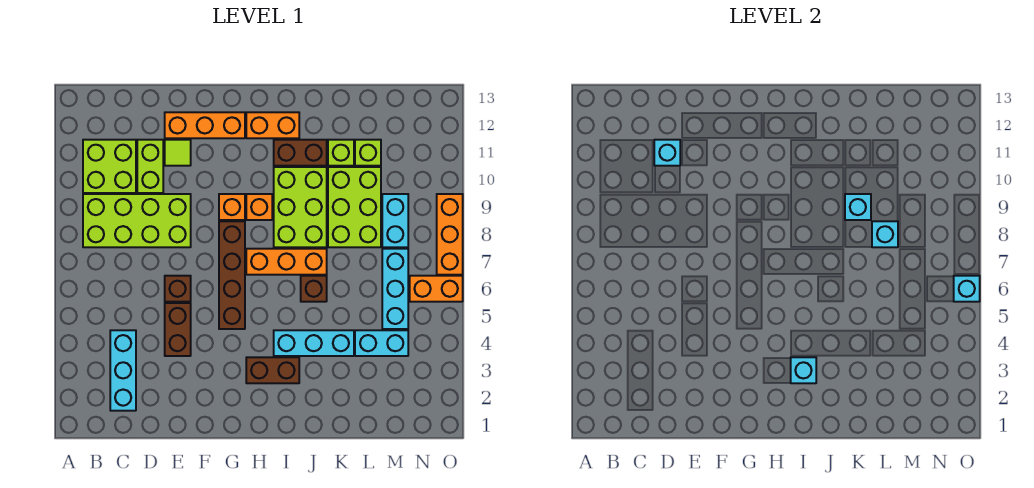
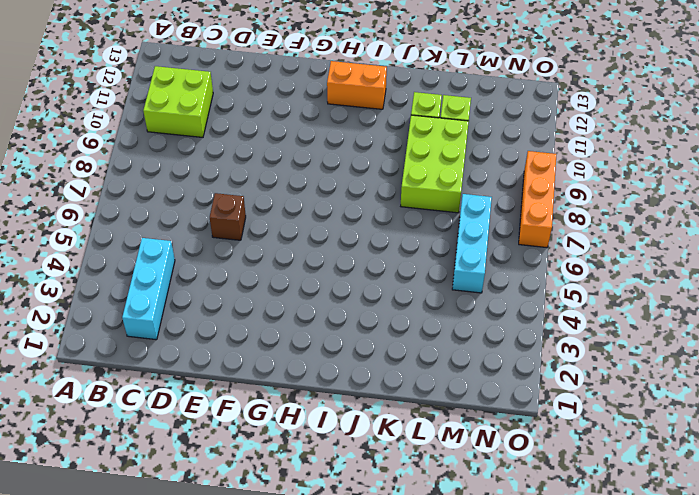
none -> lime brick B8:E9 level 1
none -> lime brick D10:D11 level 1
none -> brown brick E4:E5 level 1
none -> lime tile E11 level 1

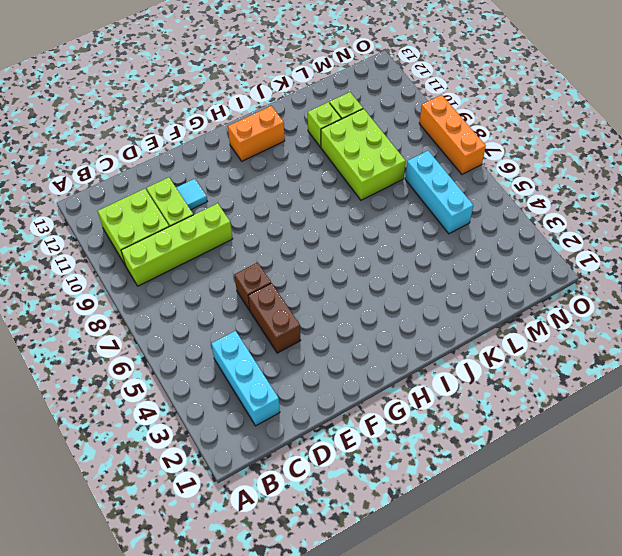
lime brick B9:E9 level 1 -> lime brick B8:E9 level 1
cyan tile E11 level 1 -> lime tile E11 level 1
none -> orange brick E12:G12 level 1
none -> brown brick G5:G8 level 1
none -> orange brick G9 level 1
none -> brown brick H3:I3 level 1

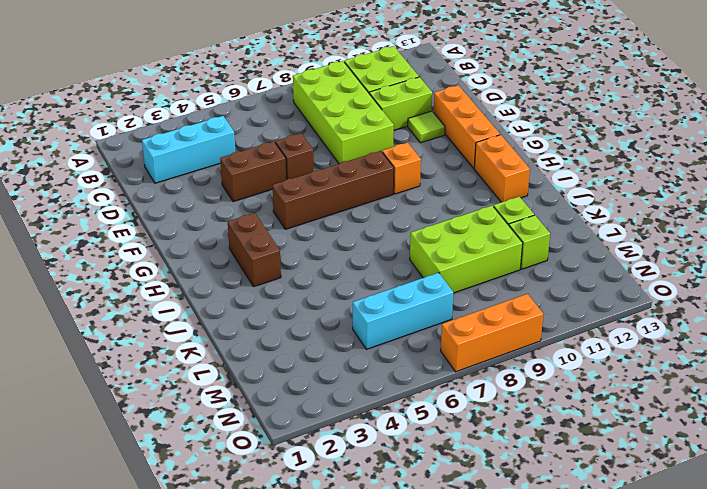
none -> orange brick H7:J7 level 1
none -> orange brick H9 level 1
none -> cyan brick I4:K4 level 1
none -> lime brick I8:J10 level 1

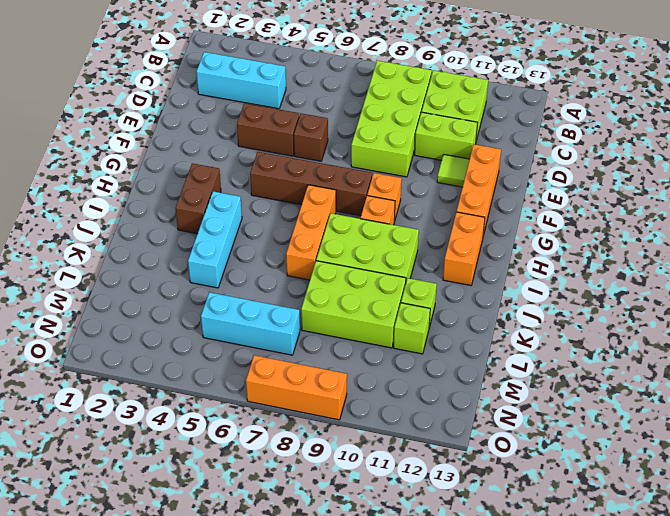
none -> brown brick I11:J11 level 1
none -> brown brick J6 level 1
none -> cyan brick L4:M4 level 1
none -> cyan brick M8:M9 level 1

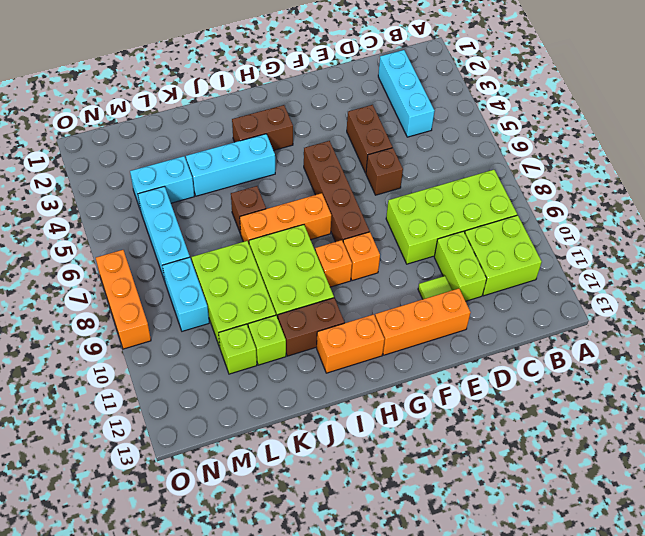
none -> orange brick N6:O6 level 1
none -> cyan brick D11 level 2
none -> cyan brick I3 level 2
none -> cyan brick K9 level 2

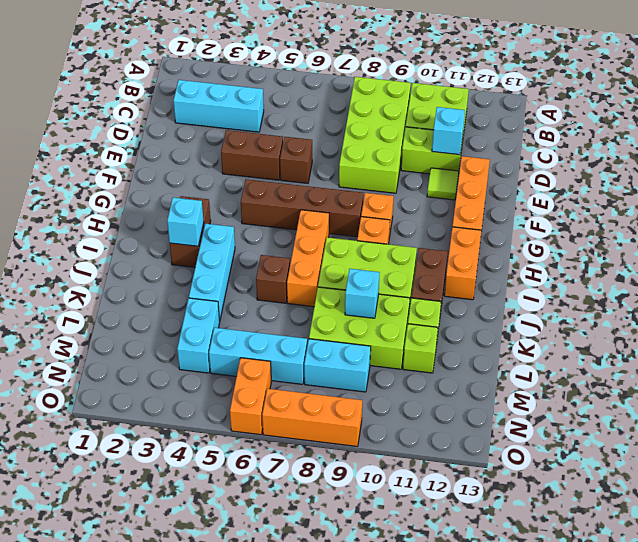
none -> cyan brick L8 level 2
none -> cyan brick O6 level 2

